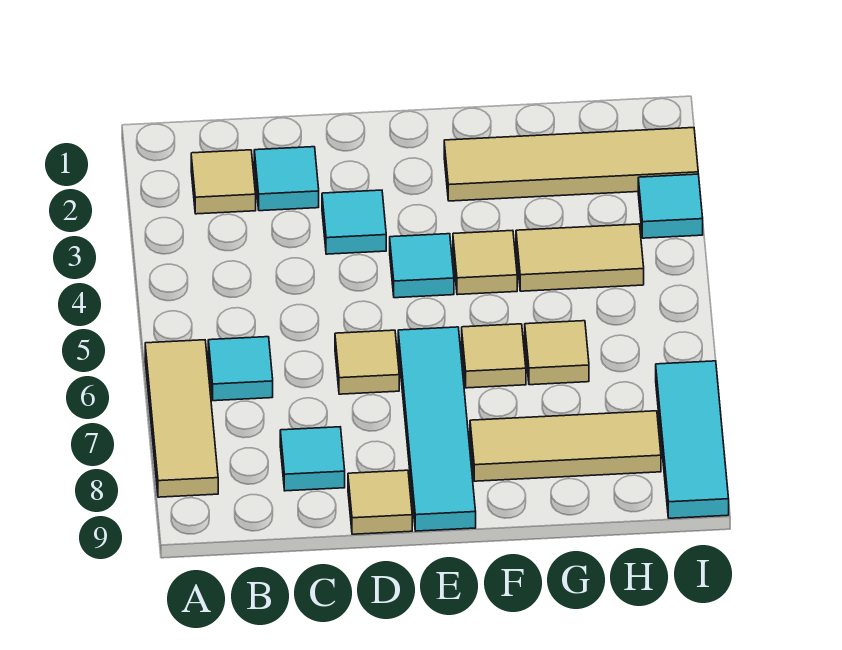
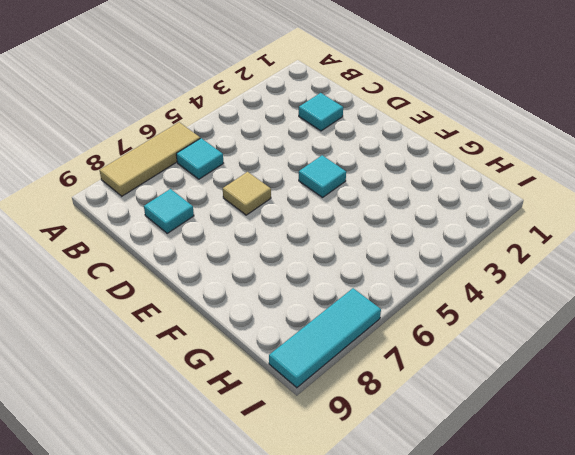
none -> tan tile B2 level 1
none -> cyan tile D3 level 1
none -> tan tile D9 level 1

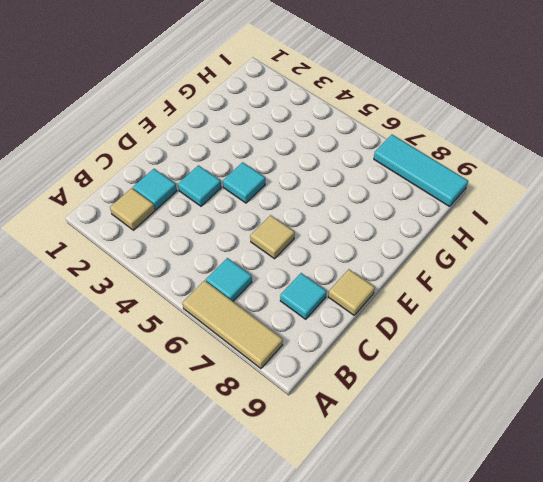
none -> cyan tile E6:E9 level 1
none -> tan tile F2:I2 level 1
none -> tan tile F4 level 1

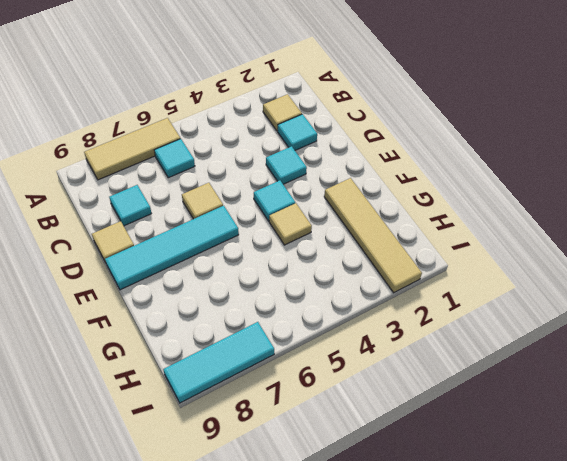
none -> tan tile F6 level 1
none -> tan tile F8:H8 level 1
none -> tan tile G4:H4 level 1

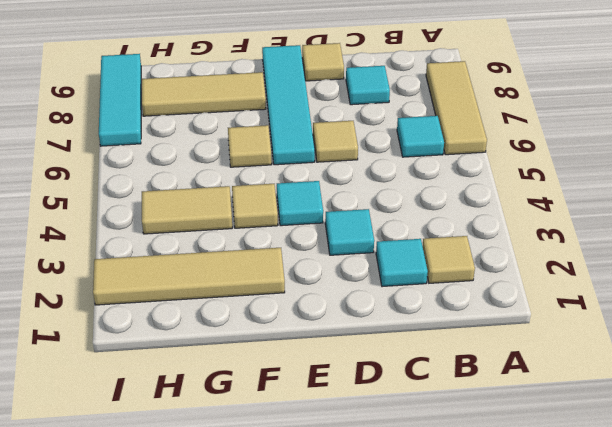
none -> tan tile G6 level 1
none -> cyan tile I3 level 1

